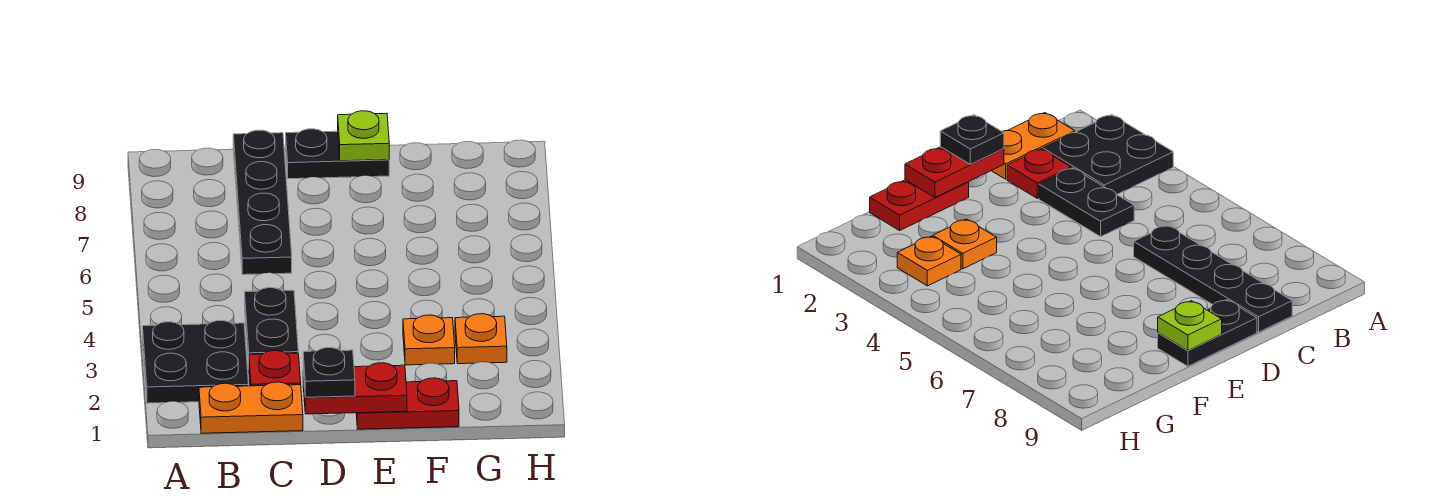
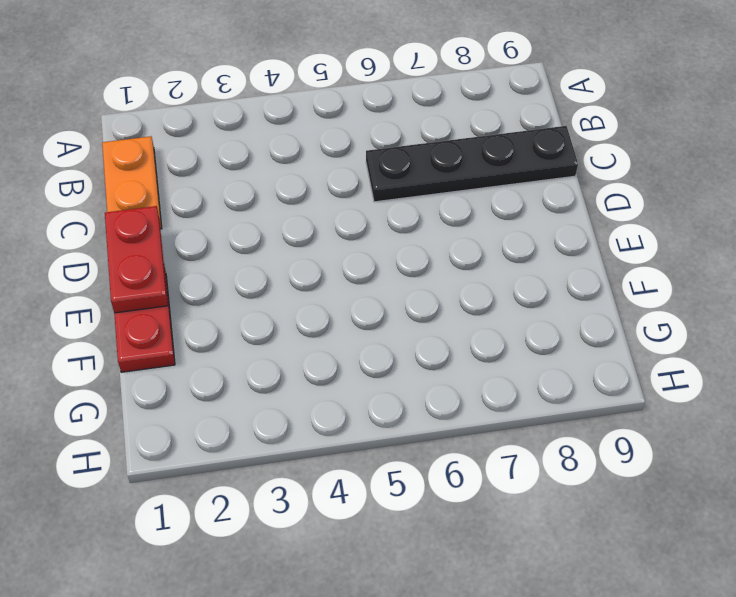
none -> black plate A2:B3 level 1
none -> red plate C2 level 1
none -> black plate C3:C4 level 1

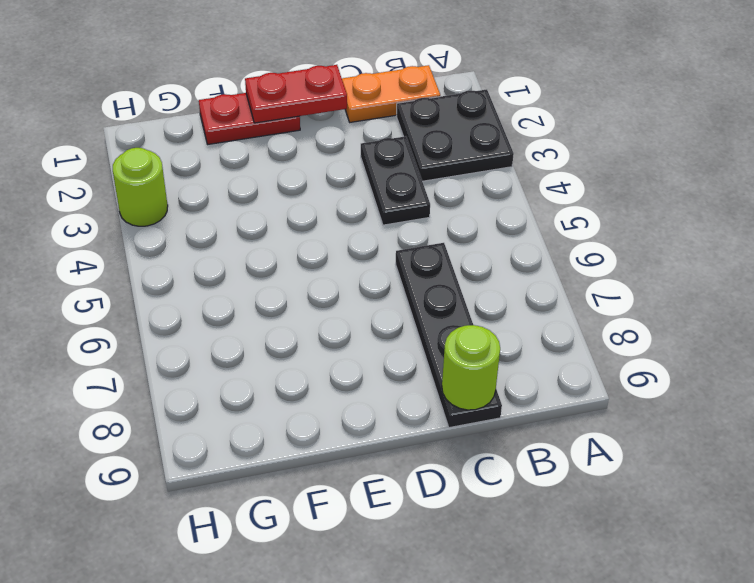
lime round brick C9 level 2 -> none
lime round brick H3 level 1 -> none
none -> red plate C2 level 1
none -> black plate D9:E9 level 1
none -> orange plate F3 level 1

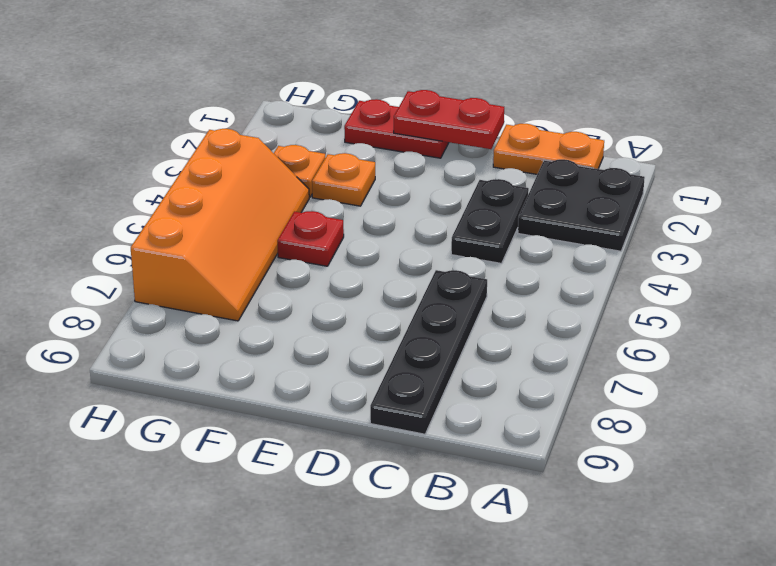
red plate F5 level 1 -> red plate C2 level 1
orange slope G4:H7 level 1 top H -> none
none -> black plate D9:E9 level 1
none -> lime plate E9 level 2
none -> black plate D1 level 3

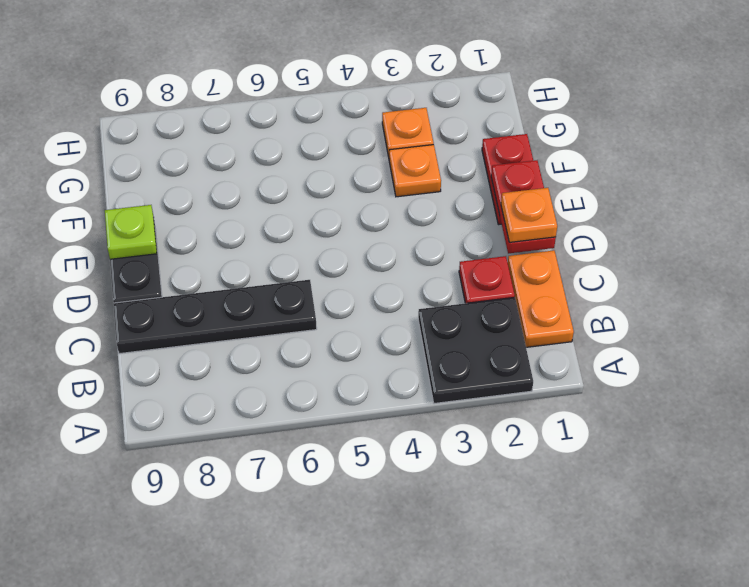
orange plate D1 level 3 -> black plate D1 level 3
none -> black plate C3:C4 level 1

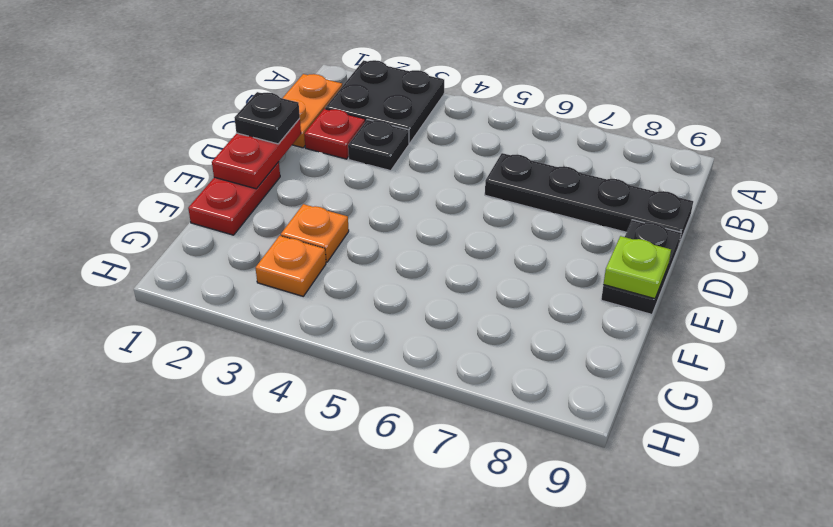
black plate C3 level 1 -> black plate C3:C4 level 1

